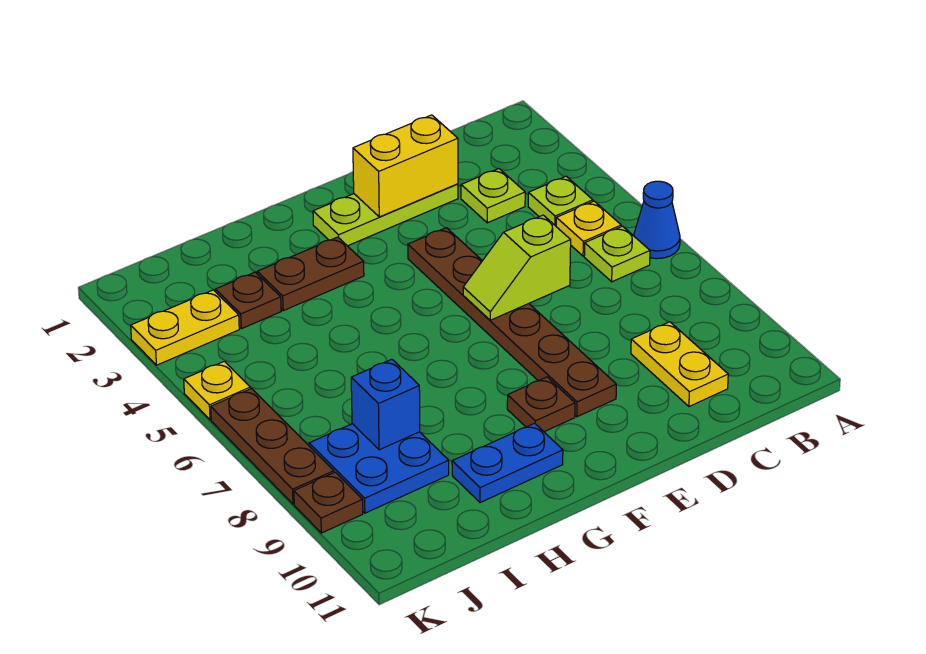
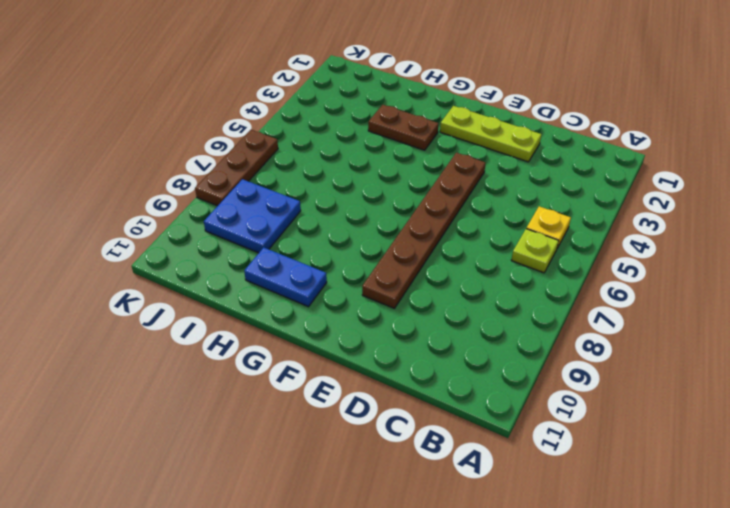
none -> blue cone A6 level 1
none -> lime plate B4 level 1
none -> lime plate C3 level 1

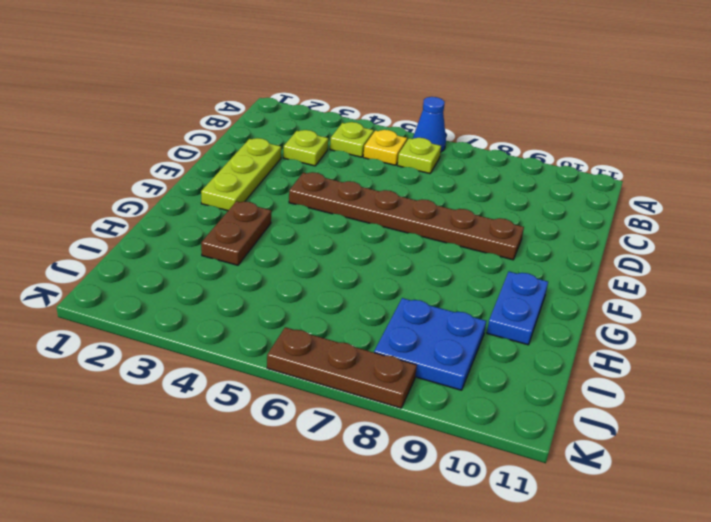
none -> yellow plate C9:C10 level 1
none -> brown plate F9 level 1
none -> brown plate I3 level 1

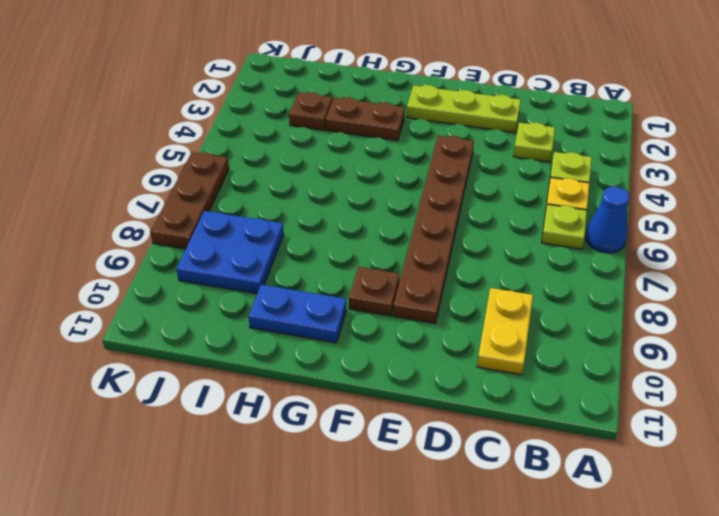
none -> yellow plate J3:K3 level 1
none -> yellow plate K5 level 1
none -> brown plate K9 level 1

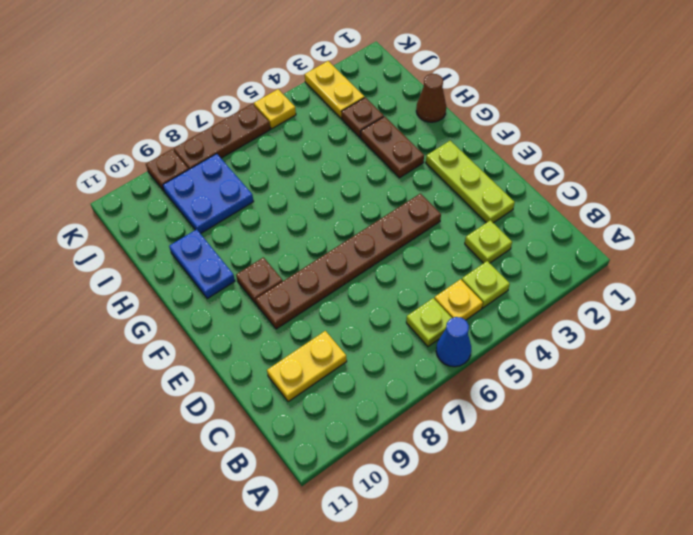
brown cone H1 level 1 -> none
none -> yellow brick D2:E2 level 2
none -> lime slope D6:E6 level 2 top D
none -> blue brick I8 level 2

